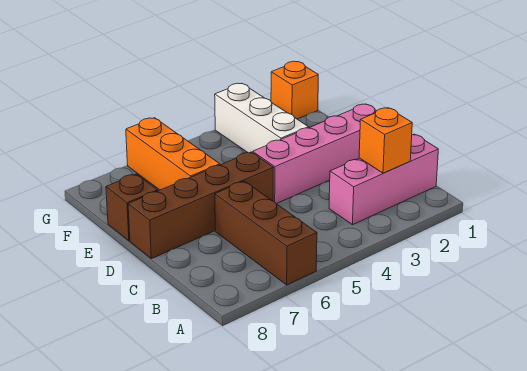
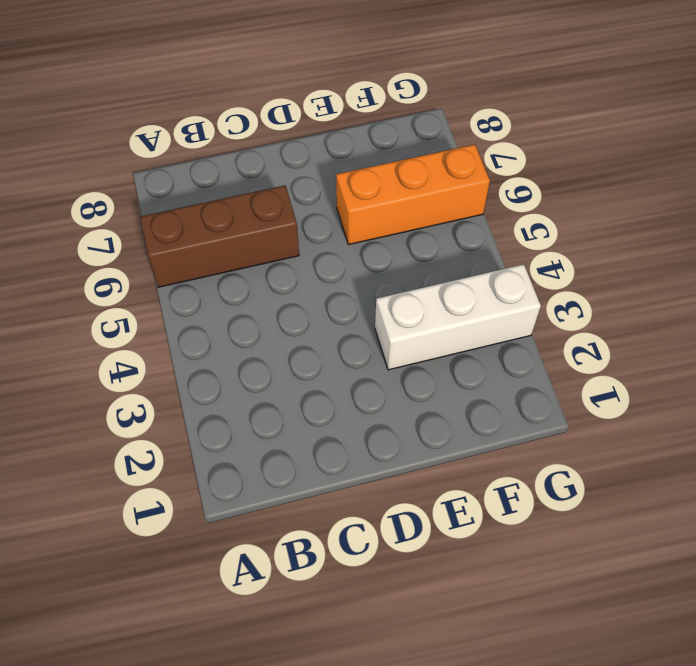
none -> pink brick B1:B3 level 1
none -> pink brick D1:D4 level 1

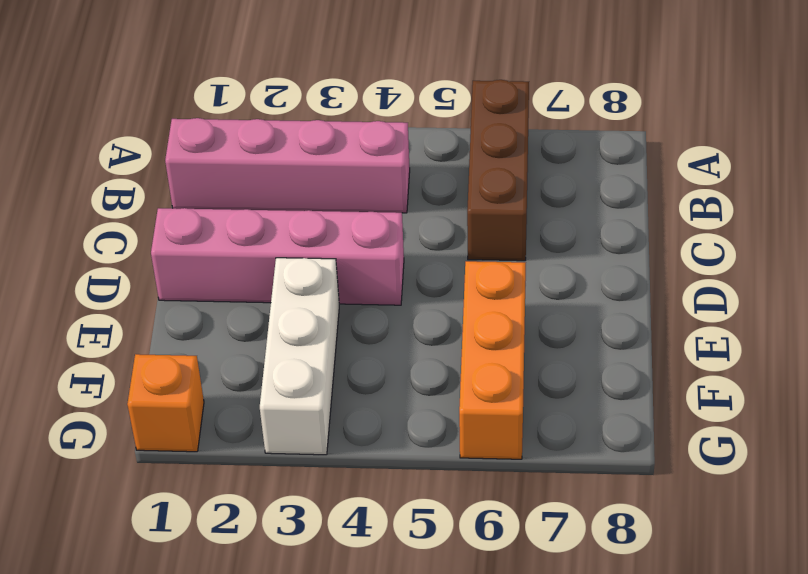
pink brick B1:B4 level 1 -> pink brick B1:B3 level 1
none -> brown brick D5:D8 level 1
none -> brown brick E8 level 1

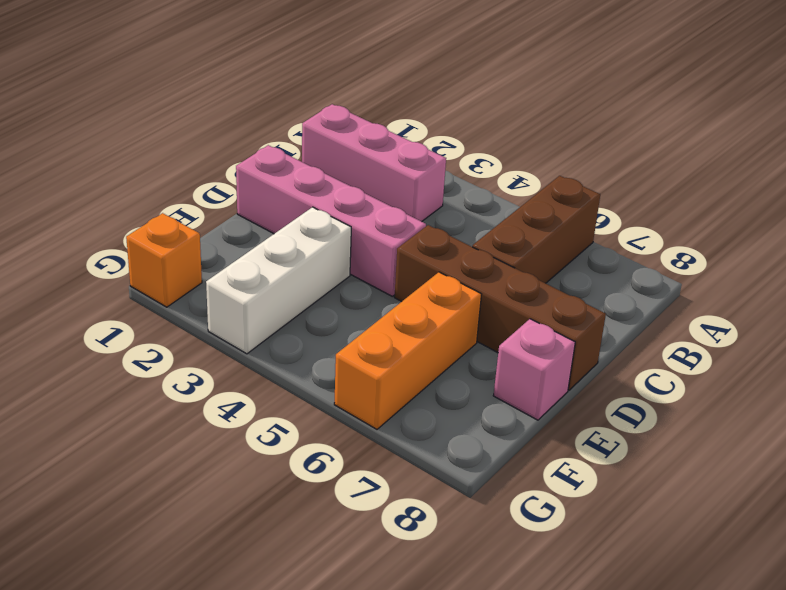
pink brick E8 level 1 -> brown brick E8 level 1
none -> orange brick B2 level 2

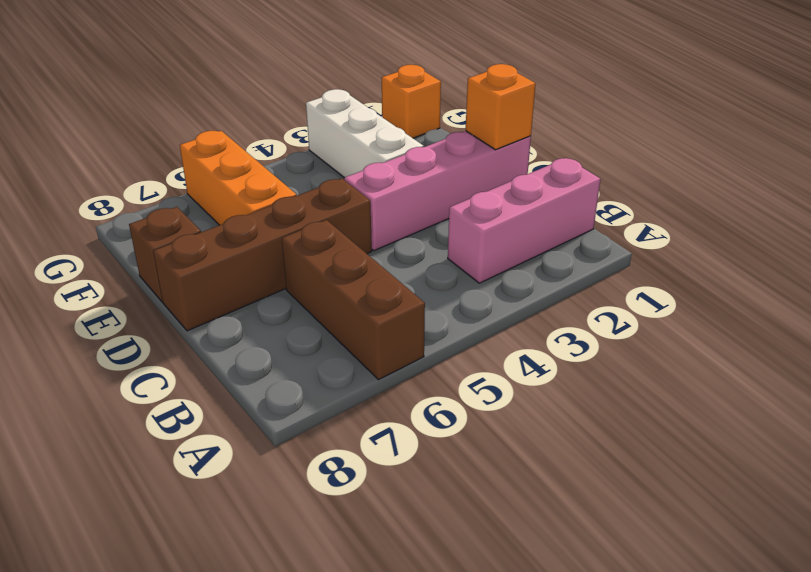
orange brick D1 level 2 -> orange brick B2 level 2

